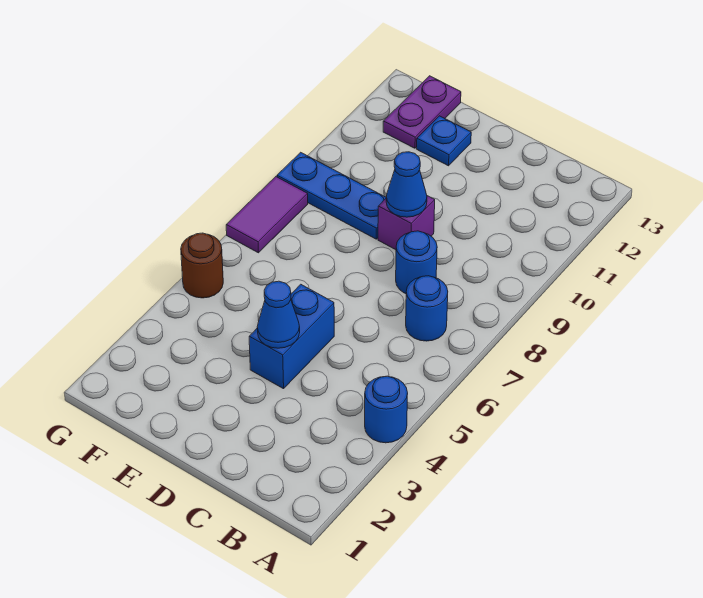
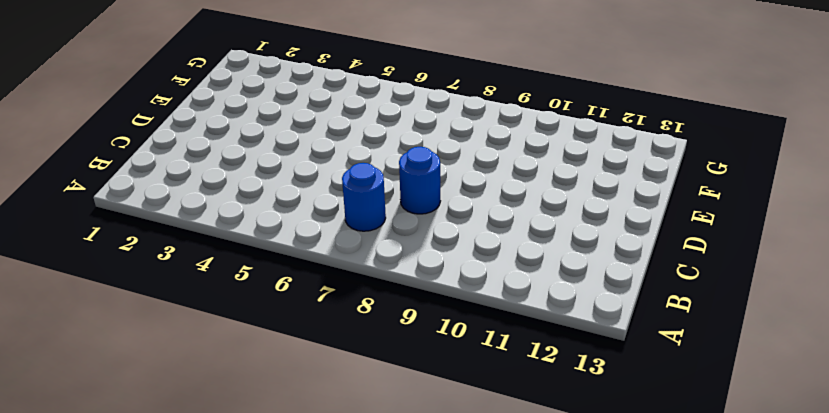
none -> blue round brick A4 level 1
none -> blue brick D4:D5 level 1
none -> purple brick D9 level 1

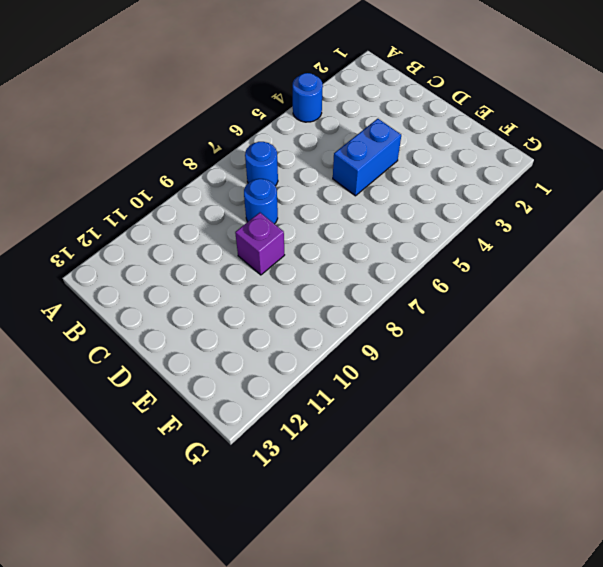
none -> blue plate E9:G9 level 1
none -> blue plate E12 level 1
none -> purple plate F12:F13 level 1

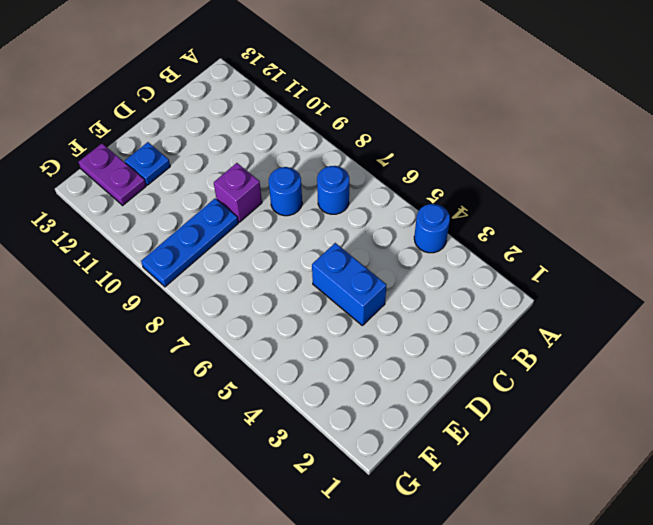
none -> brown round brick G5 level 1
none -> purple tile G7:G8 level 1
none -> blue cone D4 level 2

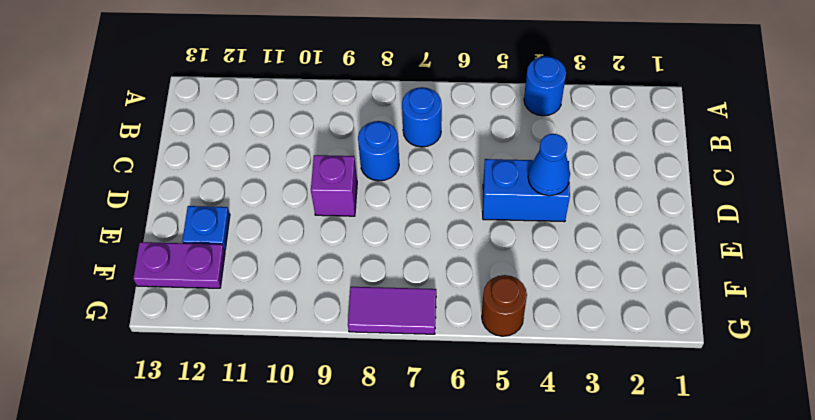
none -> blue plate E9:G9 level 1
none -> blue cone D9 level 2

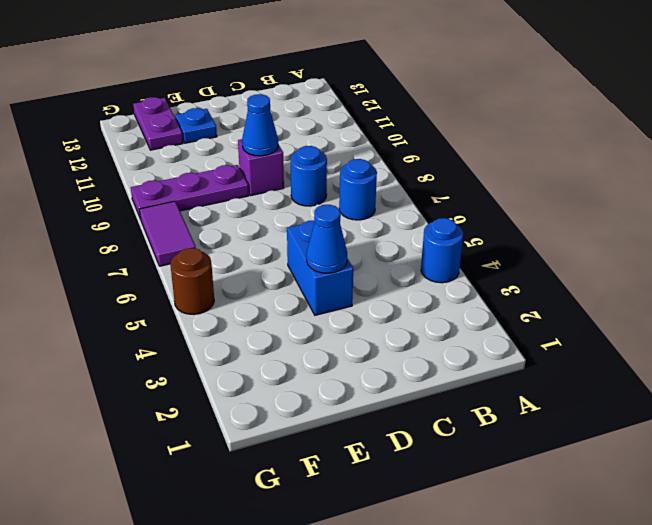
purple plate E9:G9 level 1 -> blue plate E9:G9 level 1

